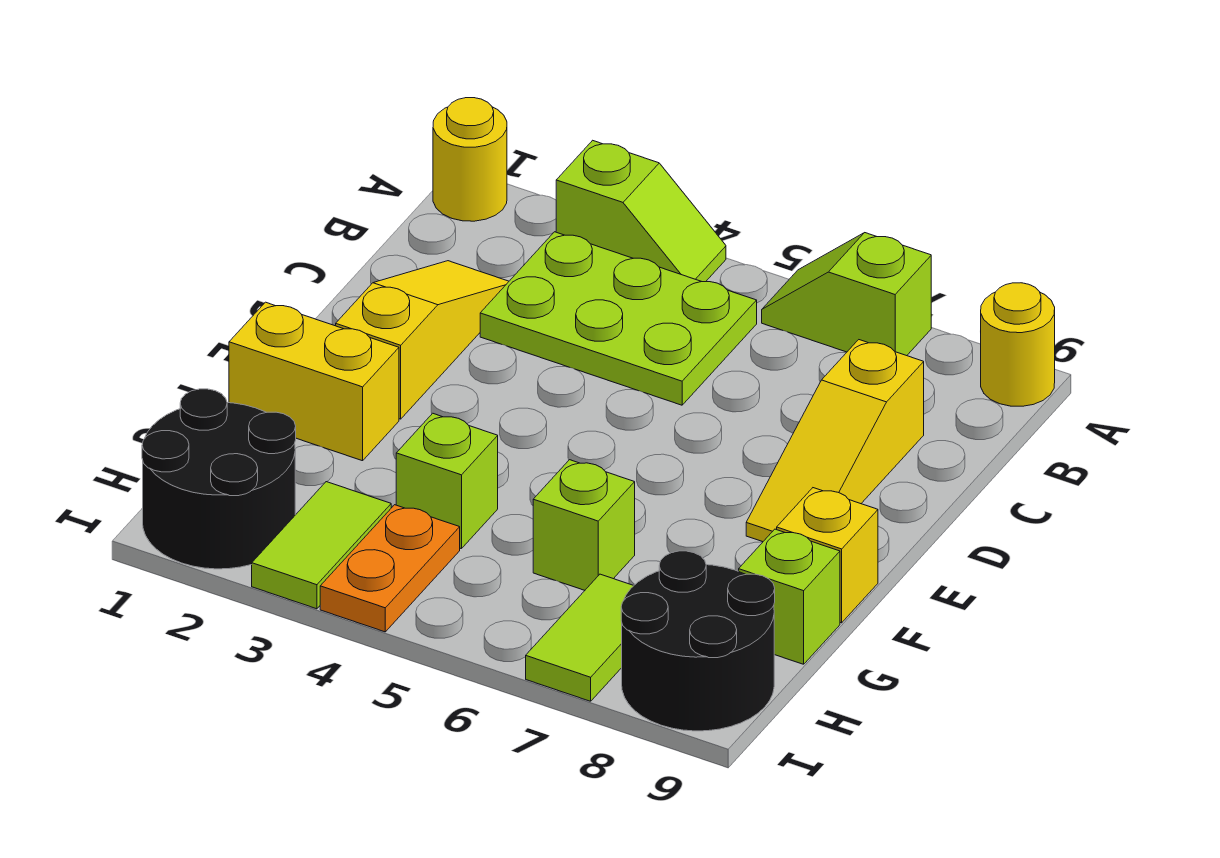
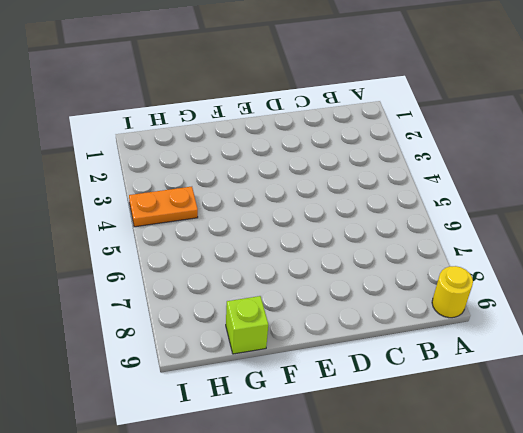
none -> yellow round brick A1 level 1
none -> lime slope A3:A4 level 1 top 3
none -> lime slope A6:A7 level 1 top 7

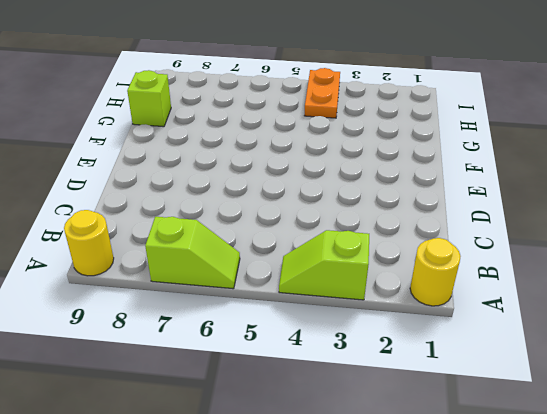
none -> lime plate B3:C5 level 1
none -> yellow slope C2:E2 level 1 top E
none -> yellow slope C8:E8 level 1 top C

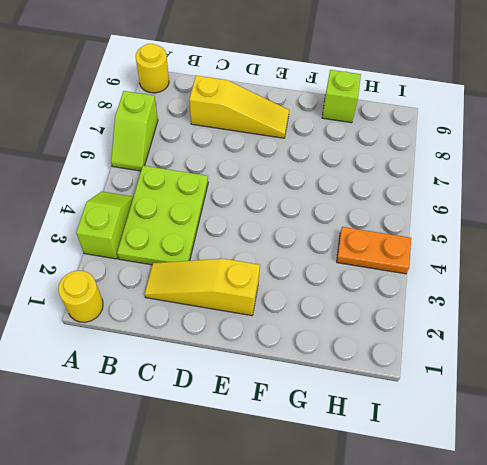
none -> yellow brick F1:F2 level 1
none -> yellow brick F9 level 1
none -> lime brick G4 level 1

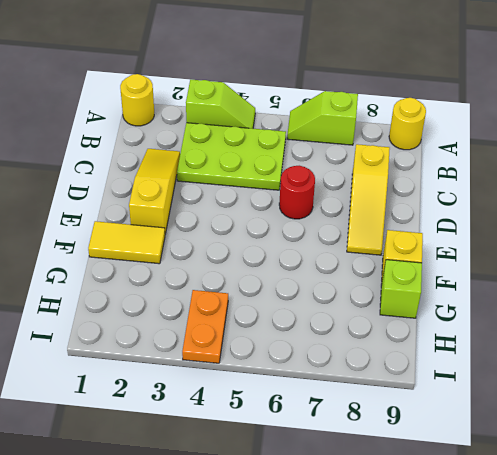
red round brick D6 level 1 -> none
yellow tile F1:F2 level 1 -> yellow brick F1:F2 level 1
none -> lime brick G4 level 1
none -> lime brick G6 level 1
none -> black round brick H1:I2 level 1

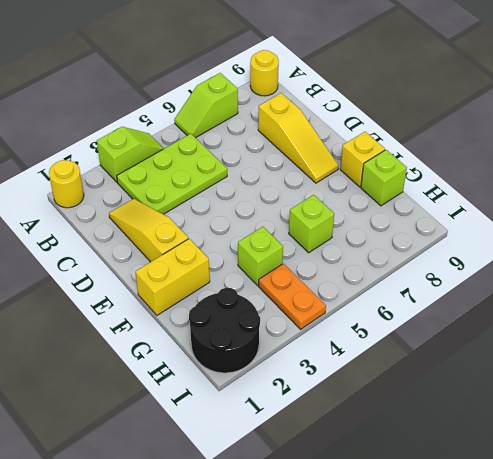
none -> lime tile H3:I3 level 1
none -> lime tile H7:I7 level 1
none -> black round brick H8:I9 level 1

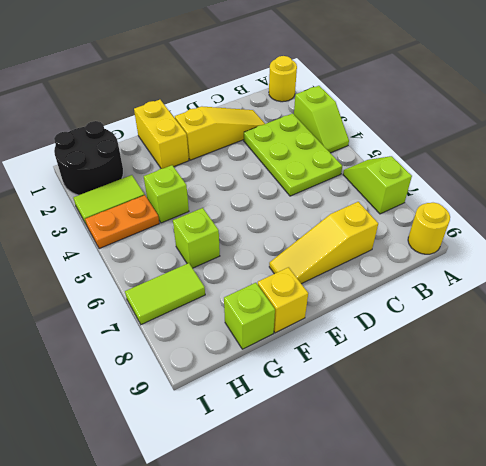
none -> black round brick H8:I9 level 1

